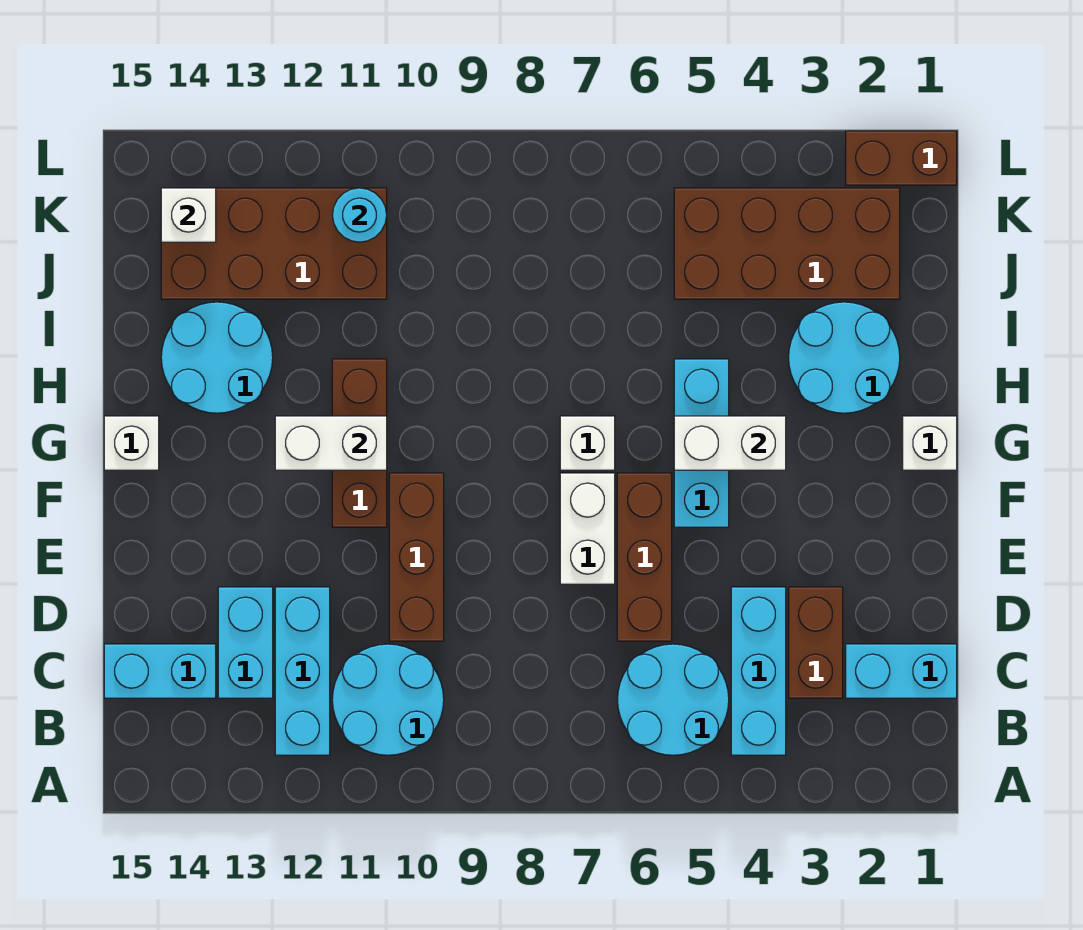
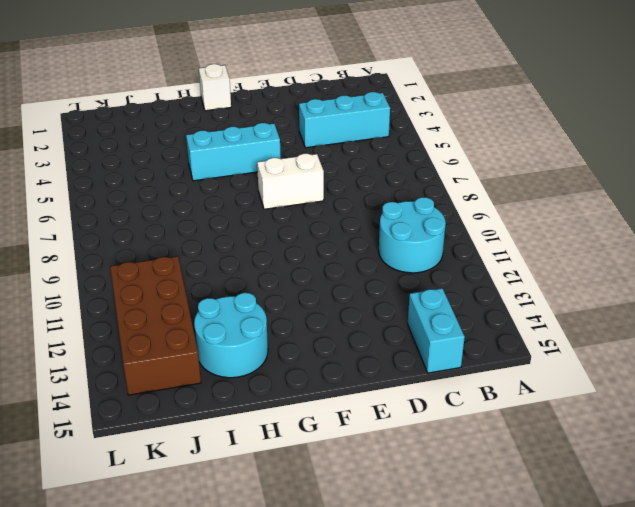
none -> cyan round brick B5:C6 level 1
none -> cyan brick B12:D12 level 1
none -> cyan brick C1:C2 level 1

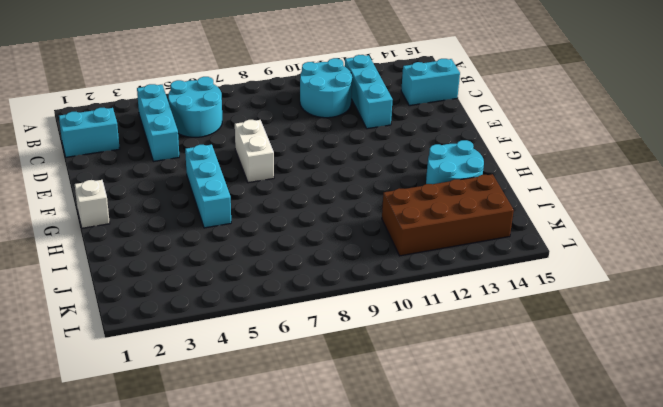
none -> brown brick C3:D3 level 1
none -> cyan brick C13:D13 level 1
none -> brown brick D6:F6 level 1

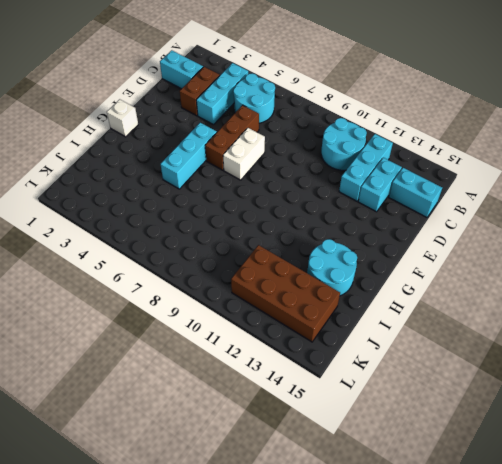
none -> brown brick D10:F10 level 1
none -> brown brick F11:H11 level 1
none -> white brick G7 level 1

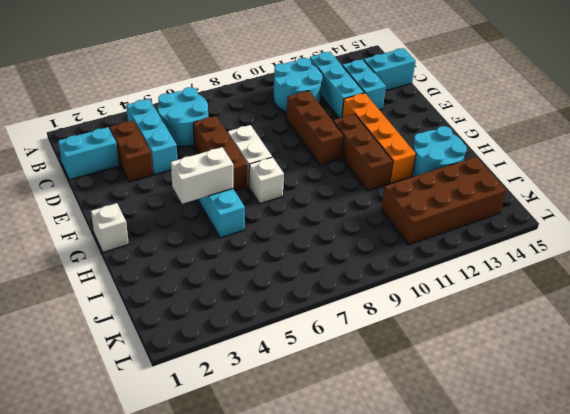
orange brick E12:H12 level 1 -> none
none -> white brick G15 level 1
none -> cyan round brick H2:I3 level 1
none -> brown brick J2:K5 level 1

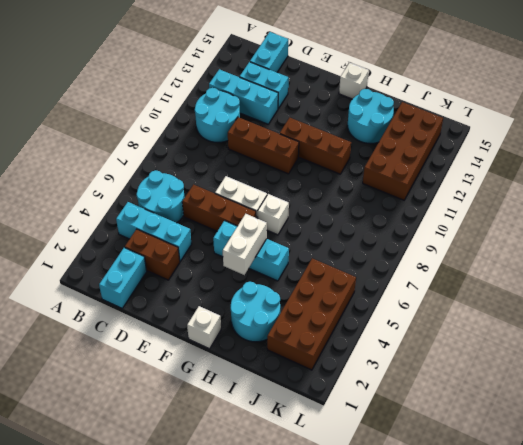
none -> brown brick L1:L2 level 1
none -> white brick G11:G12 level 2
none -> cyan round brick K11 level 2

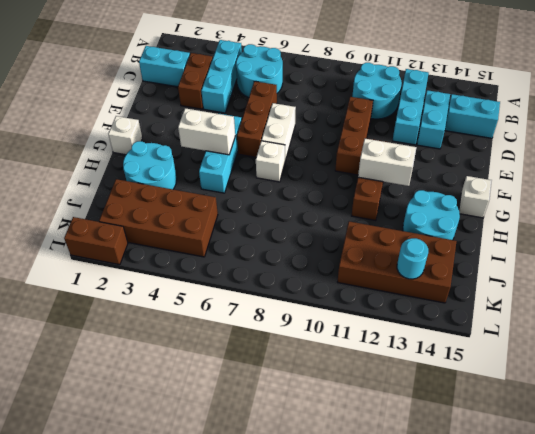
cyan round brick K13 level 2 -> cyan round brick K11 level 2
none -> white brick K14 level 2

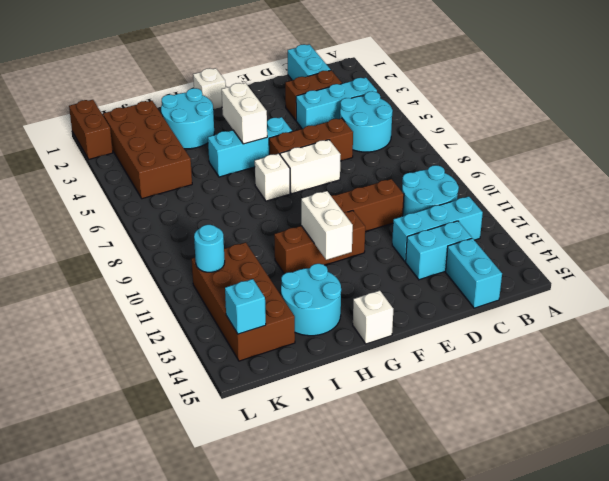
cyan brick K14 level 2 -> white brick K14 level 2

